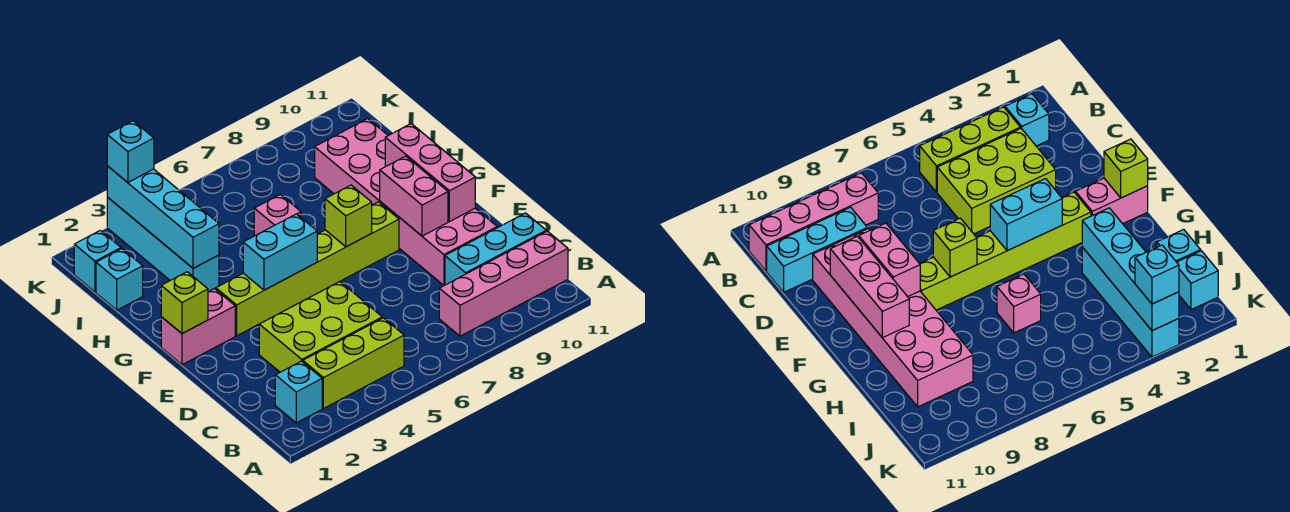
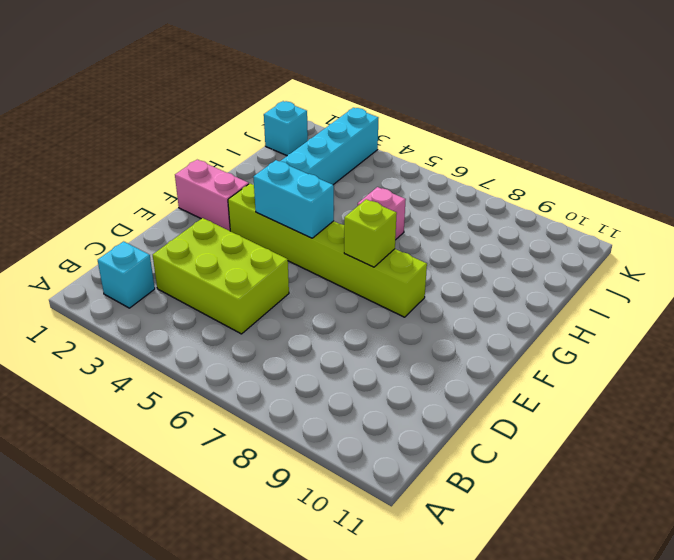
none -> lime brick B3:B5 level 1
none -> pink brick B8:B11 level 1
none -> cyan brick C9:C11 level 1

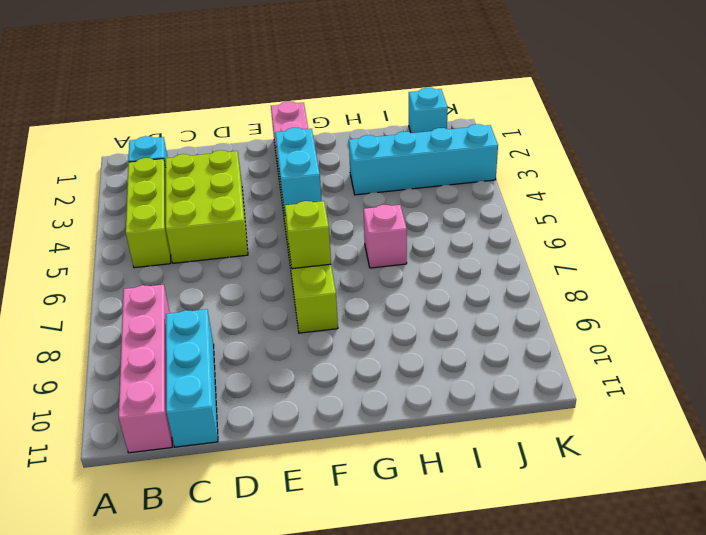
none -> pink brick D9:I10 level 1
none -> cyan brick I1 level 1
none -> pink brick E9:F9 level 2

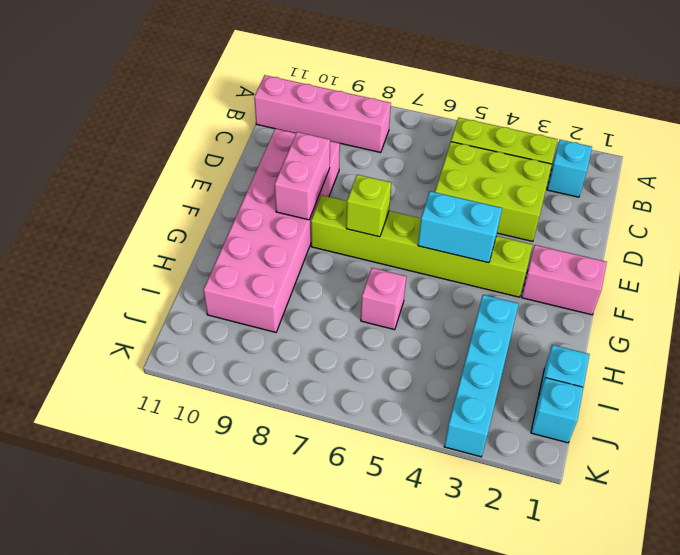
none -> cyan brick C9:C11 level 1
none -> pink brick E10:G10 level 2
none -> lime brick F1 level 2

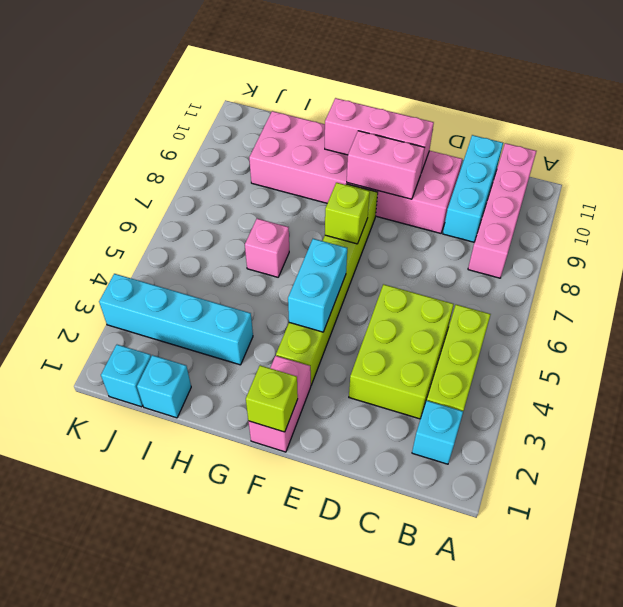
none -> cyan brick H3:K3 level 2
none -> cyan brick K3 level 3

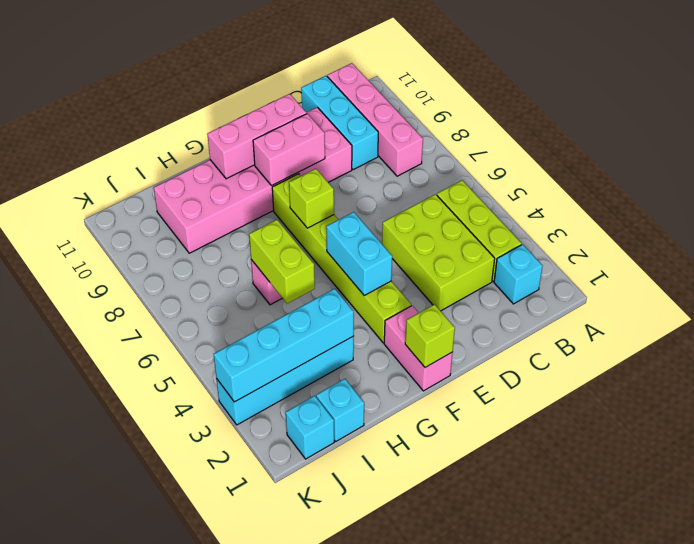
lime brick H5:H6 level 2 -> none
none -> cyan brick K3 level 3

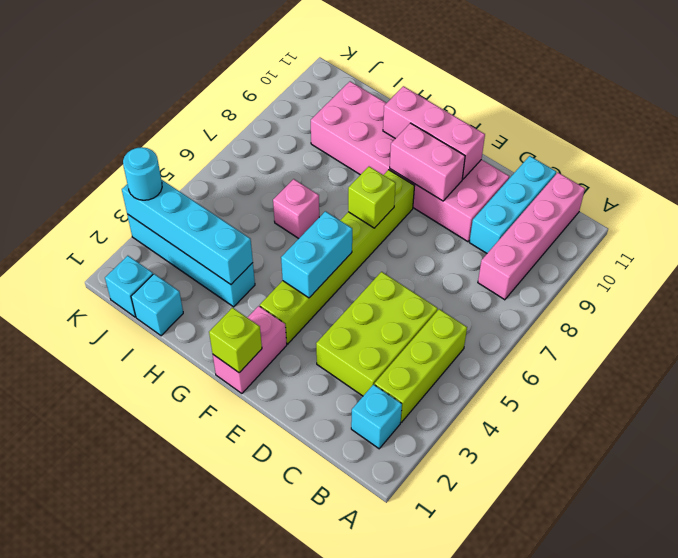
cyan round brick K3 level 3 -> cyan brick K3 level 3

